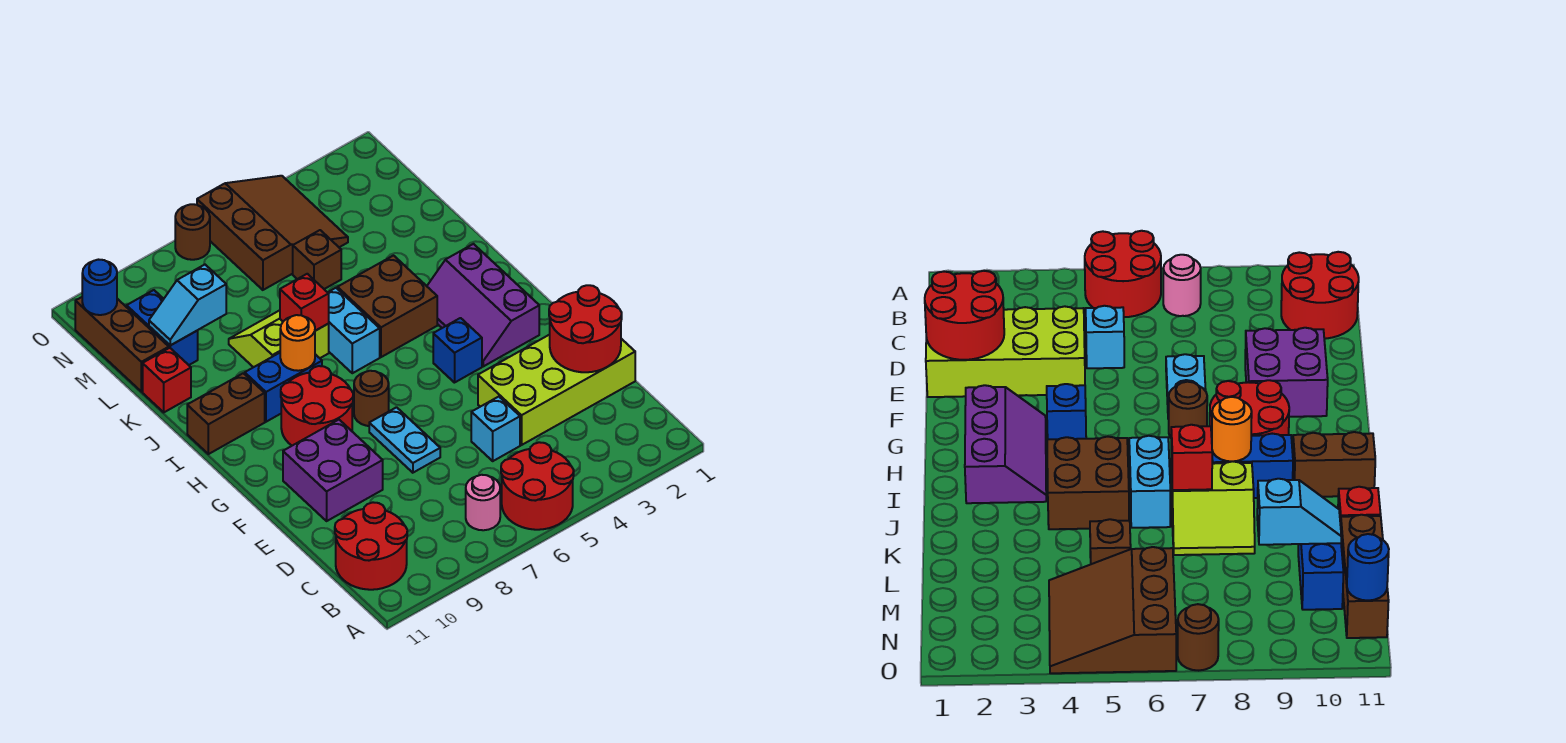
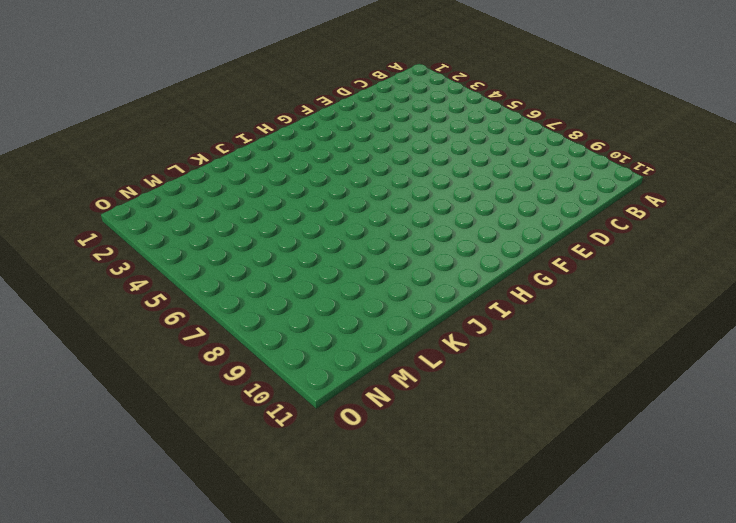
none -> red round brick A5:B6 level 1
none -> pink round brick B7 level 1
none -> red round brick B10:C11 level 1

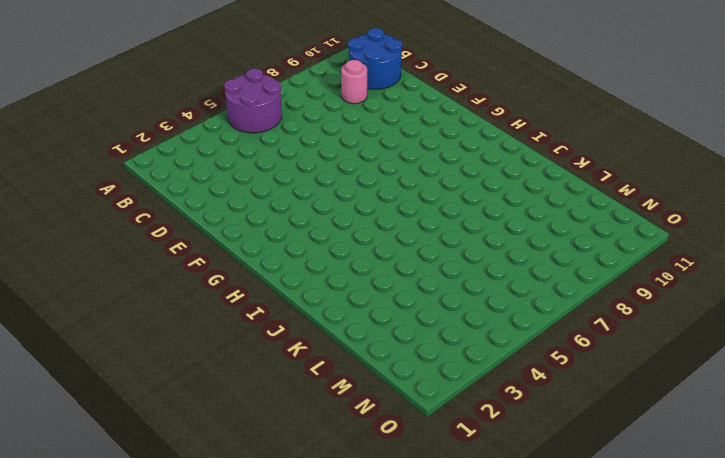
purple round brick A5:B6 level 1 -> red round brick A5:B6 level 1
blue round brick B10:C11 level 1 -> red round brick B10:C11 level 1
pink round brick C9 level 1 -> pink round brick B7 level 1
none -> lime brick D1:E4 level 1
none -> cyan brick D5 level 1
none -> cyan plate E7:F7 level 1

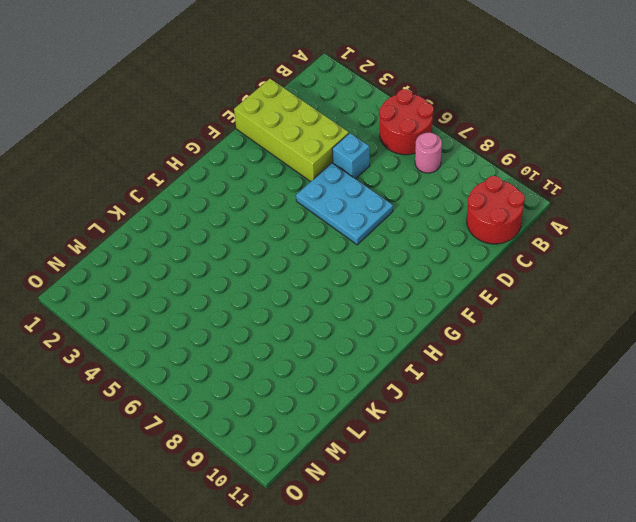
cyan plate E5:F7 level 1 -> cyan plate E7:F7 level 1
none -> purple brick E9:F10 level 1
none -> purple slope G2:I3 level 1 top 2
none -> blue brick G4 level 1

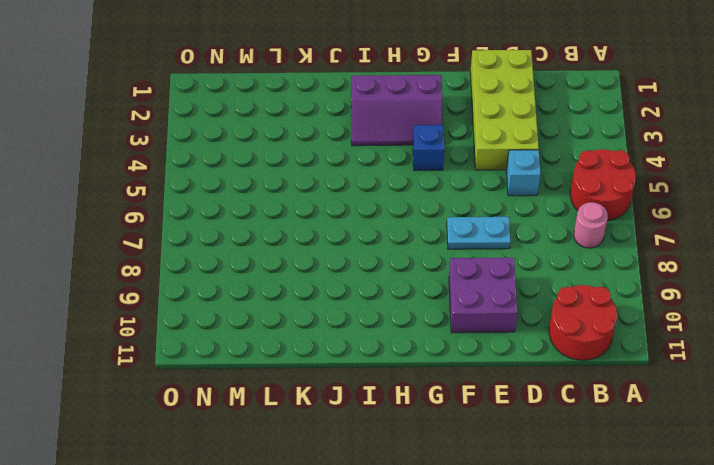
none -> brown round brick G7 level 1
none -> red round brick G8:H9 level 1
none -> brown brick I4:J5 level 1

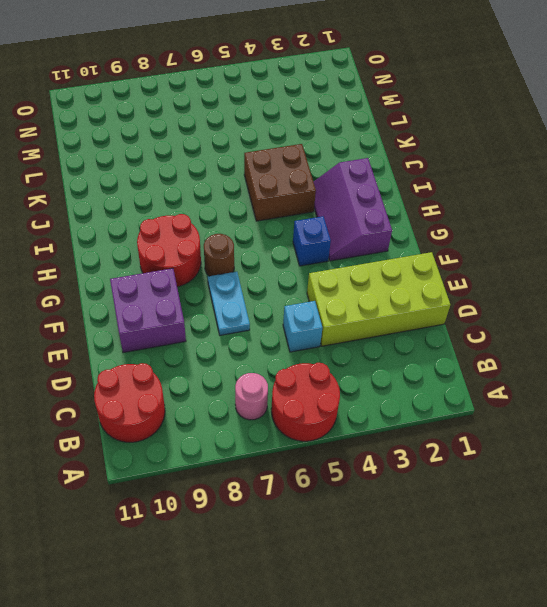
none -> cyan brick I6:J6 level 1
none -> blue brick I8:I9 level 1
none -> brown brick I10:I11 level 1

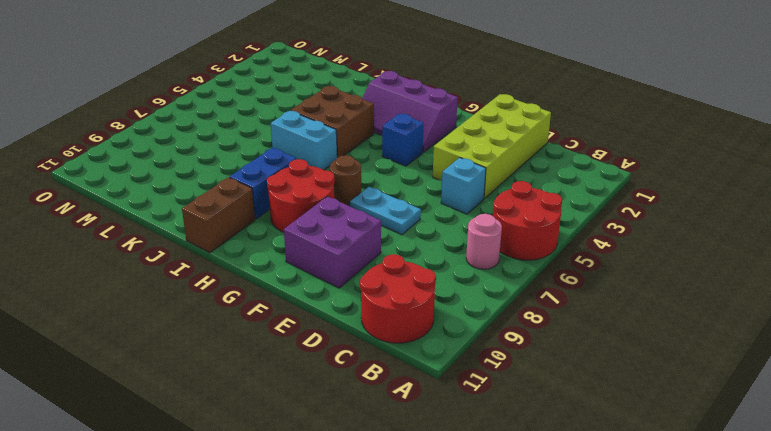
none -> lime slope J7:K8 level 1 top J
none -> red brick K11 level 1
none -> brown brick L5 level 1

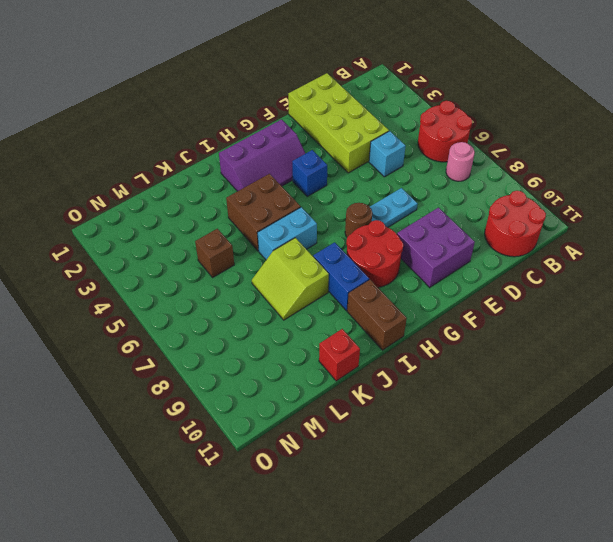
none -> blue brick L10:M10 level 1
none -> brown brick L11:N11 level 1
none -> brown slope M4:O6 level 1 top 6

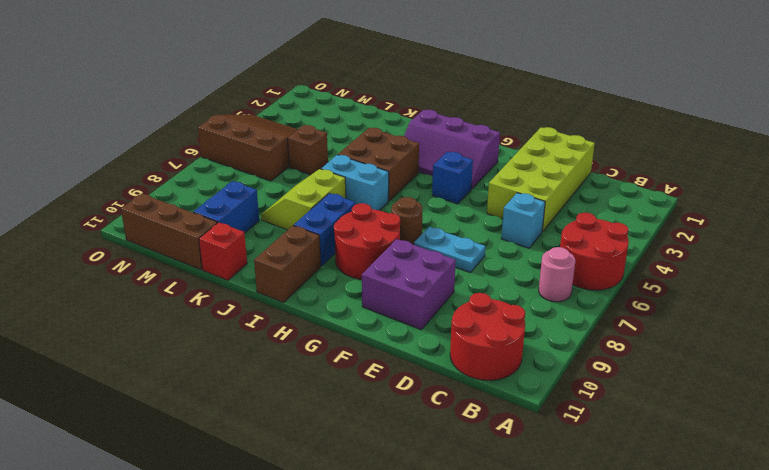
blue brick L9:L10 level 1 -> blue brick L10:M10 level 1
none -> brown round brick O7 level 1
none -> red round brick D1:E2 level 2
none -> orange round brick I8 level 2

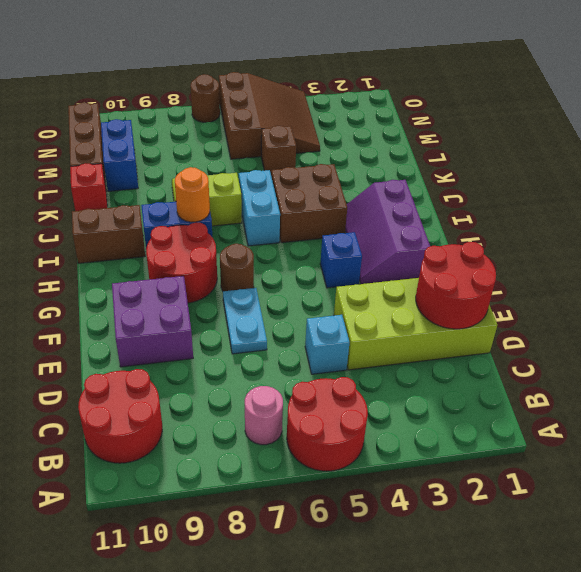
none -> red brick J7 level 2
none -> cyan slope L9:L10 level 2 top 9
none -> blue round brick N11 level 2

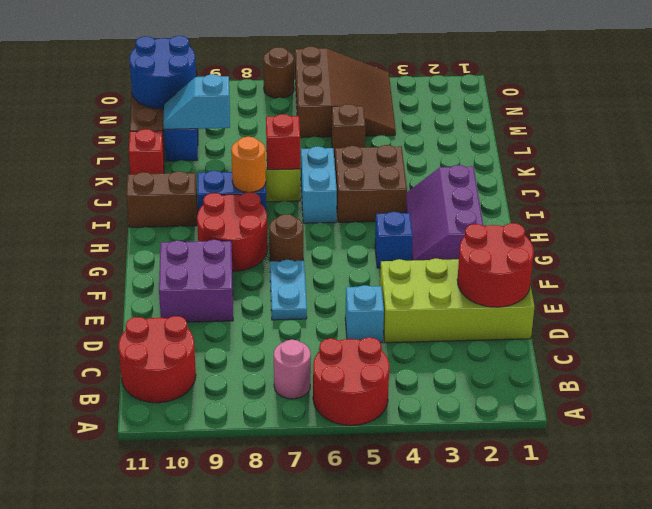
blue round brick M10:N11 level 2 -> blue round brick N11 level 2

